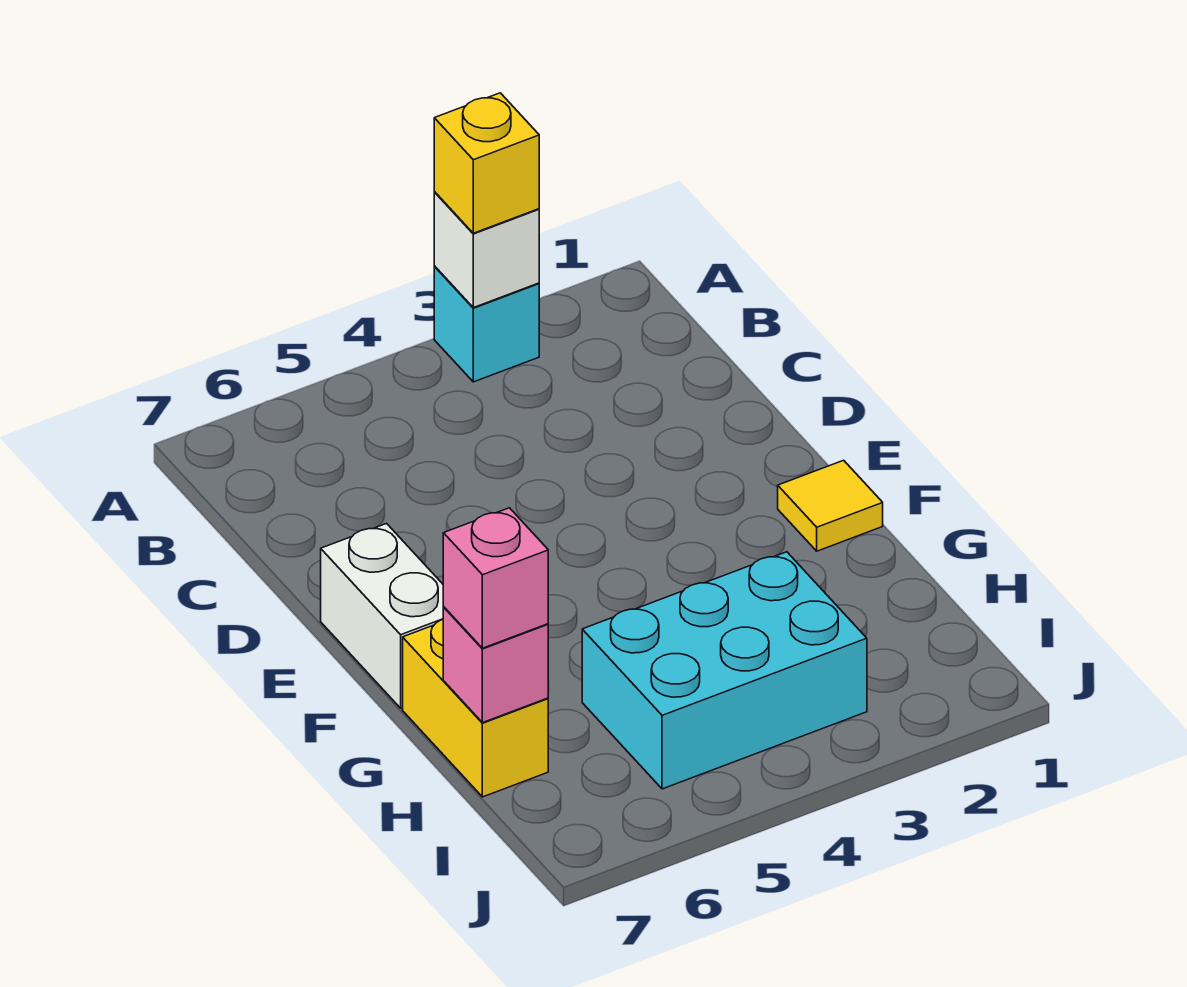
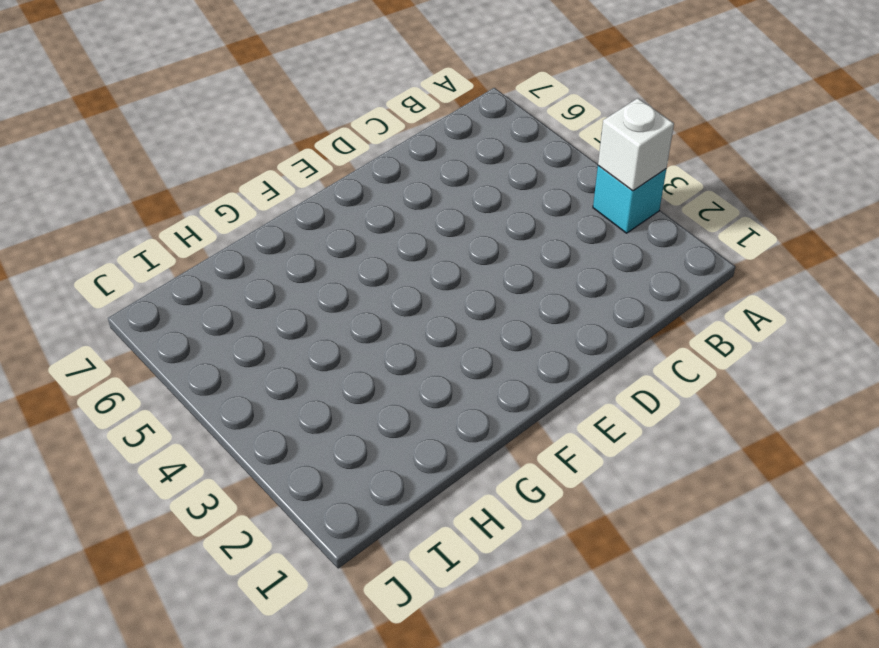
none -> white brick E7:F7 level 1
none -> yellow tile F1 level 1

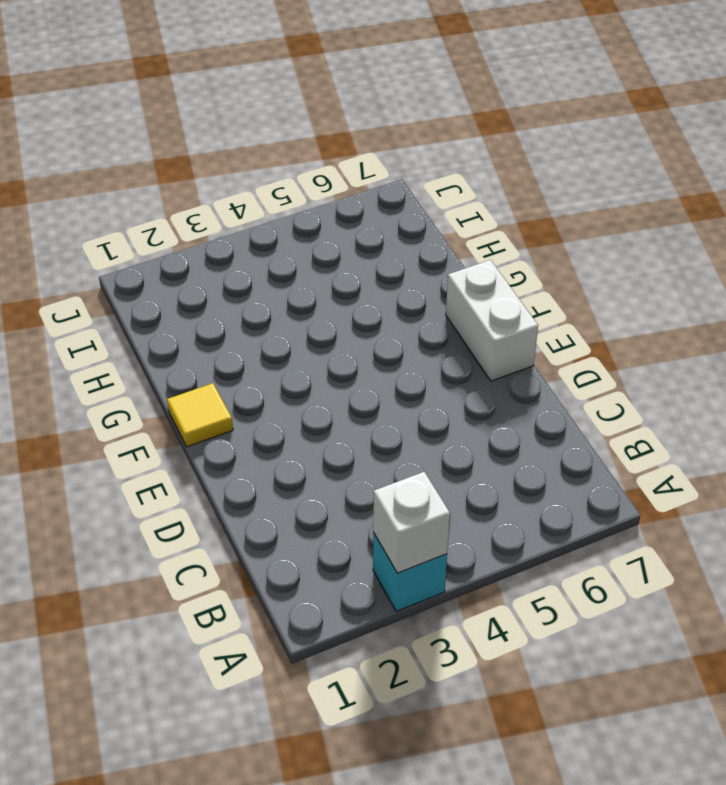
none -> yellow brick G7:H7 level 1
none -> cyan brick H3:I5 level 1

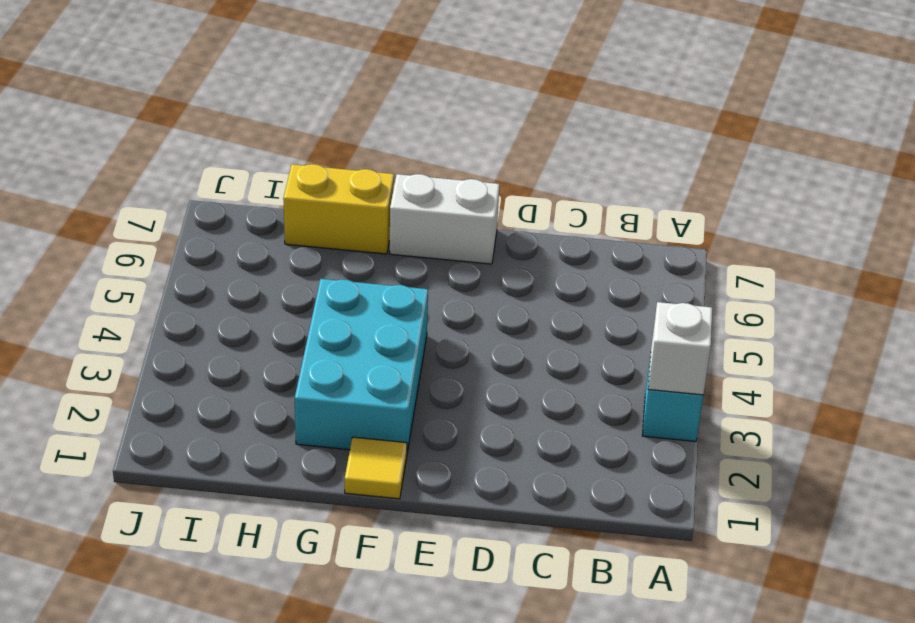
cyan brick F2:G4 level 1 -> cyan brick H3:I5 level 1
none -> pink brick H7 level 2
none -> yellow brick A3 level 3

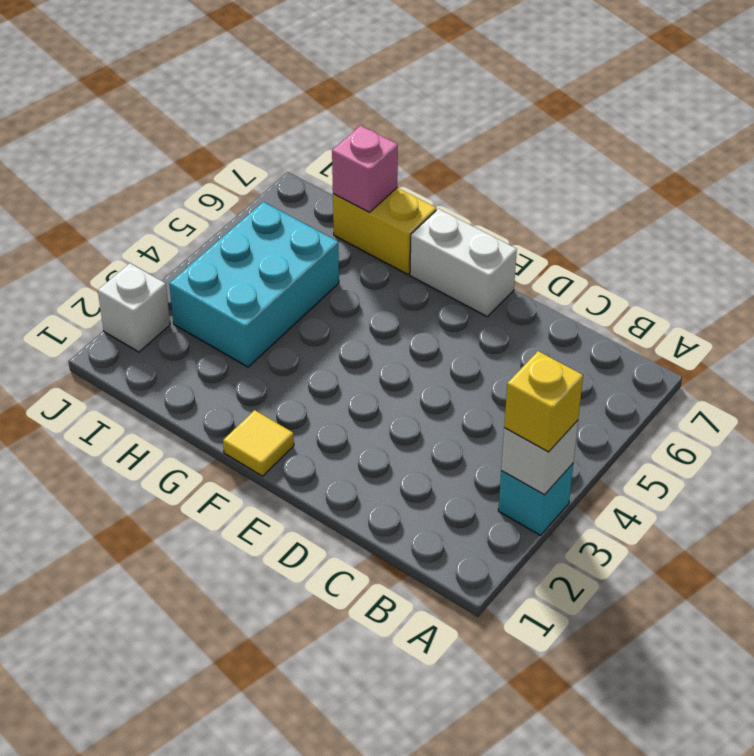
white brick J2 level 1 -> none
none -> pink brick H7 level 3

